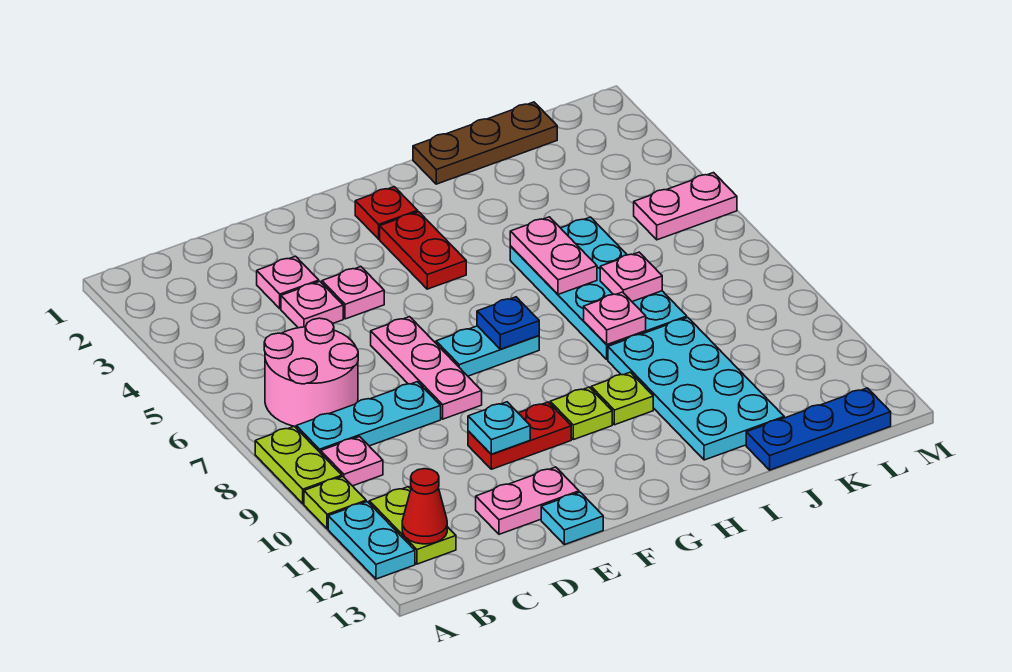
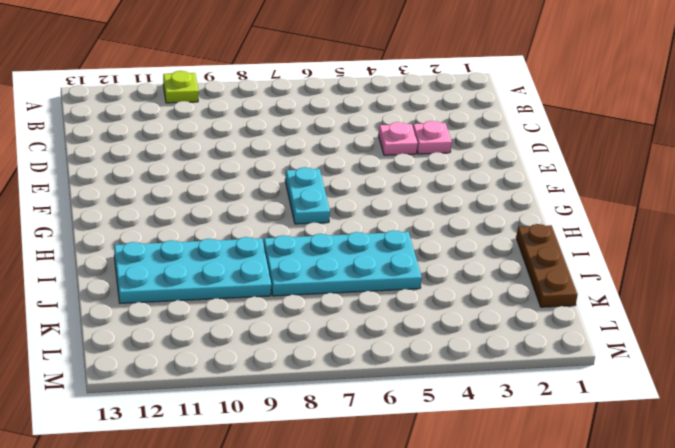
none -> lime plate A8:A9 level 1
none -> cyan plate A11:A12 level 1
none -> pink round brick B6:C7 level 1
none -> cyan plate B8:D8 level 1

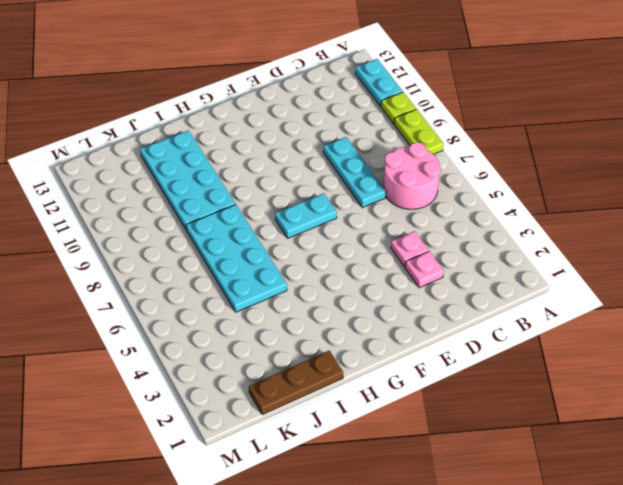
cyan plate D7:D9 level 1 -> cyan plate B8:D8 level 1
none -> pink plate B9 level 1
none -> lime plate B11:B12 level 1
none -> pink plate D12:E12 level 1
none -> pink plate E4 level 1

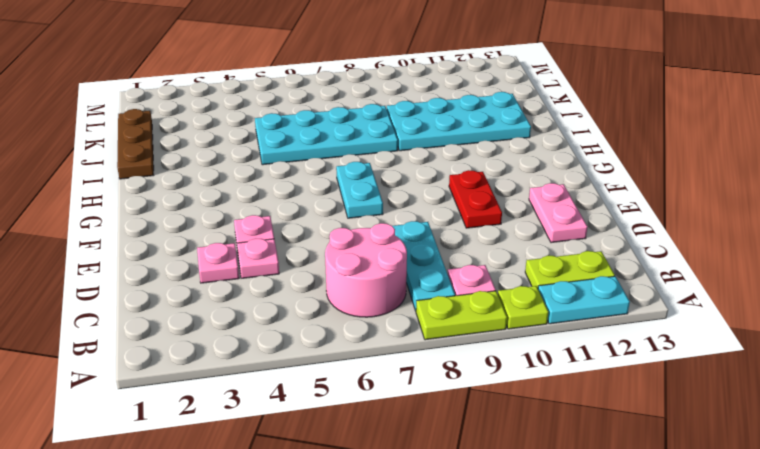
none -> pink plate E6:E8 level 1
none -> cyan plate E13 level 1
none -> red plate G2 level 1
none -> red plate G3:G4 level 1

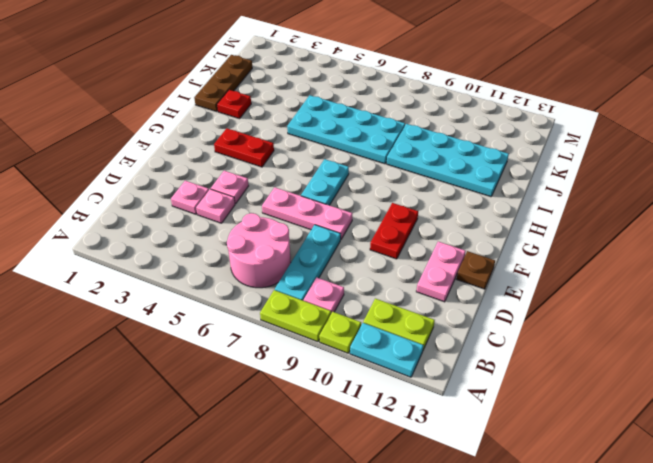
brown plate E13 level 1 -> cyan plate E13 level 1
red plate I2 level 1 -> red plate G2 level 1
none -> lime plate G10 level 1
none -> lime plate H10 level 1
none -> blue plate J13:L13 level 1
none -> pink plate L5:M5 level 1

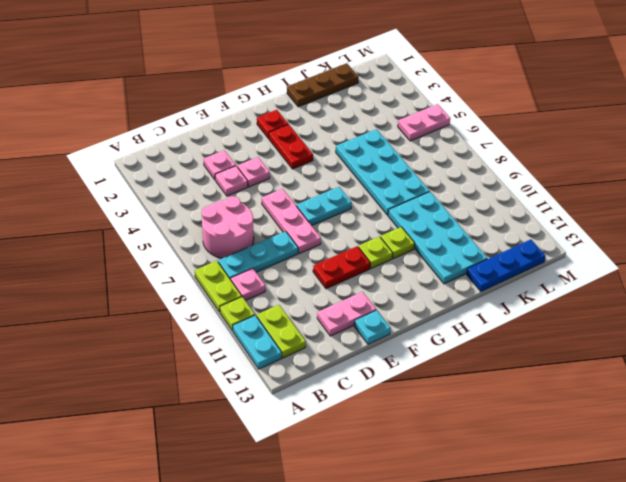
none -> red cone B12 level 2
none -> cyan plate E10 level 2
none -> blue plate G7 level 2
none -> pink plate I5:I6 level 2

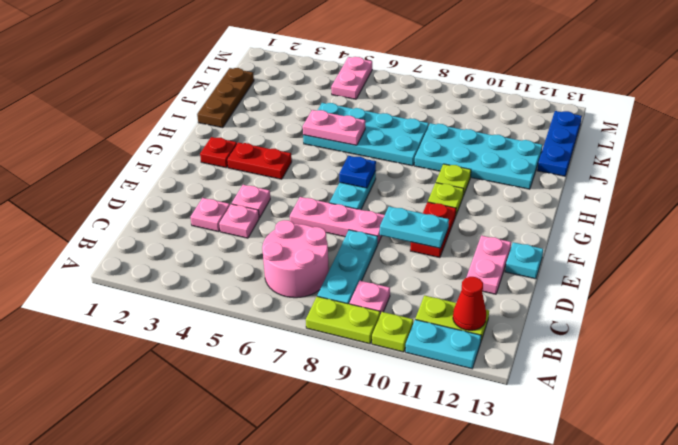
cyan plate E9:E10 level 2 -> cyan plate E10 level 2
none -> pink plate I8 level 2
none -> pink plate J7 level 2

